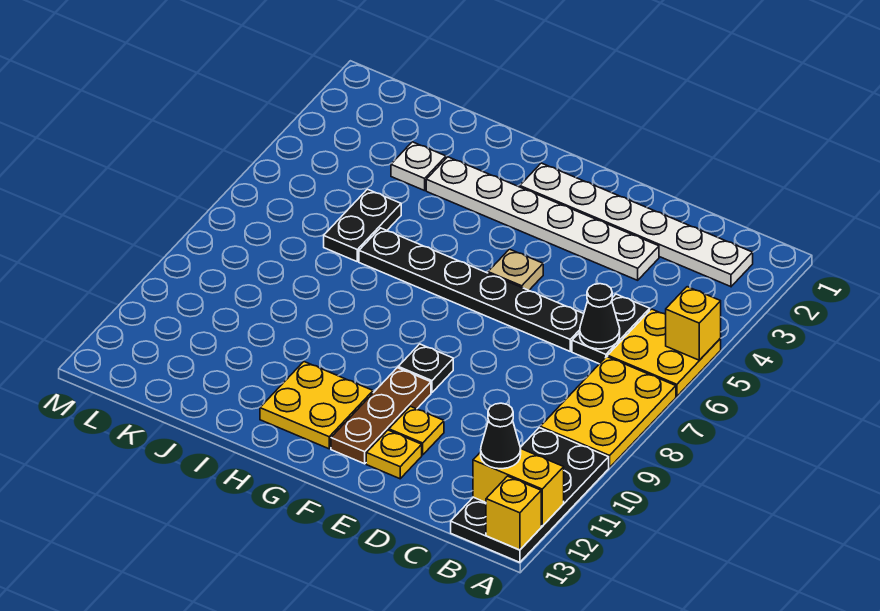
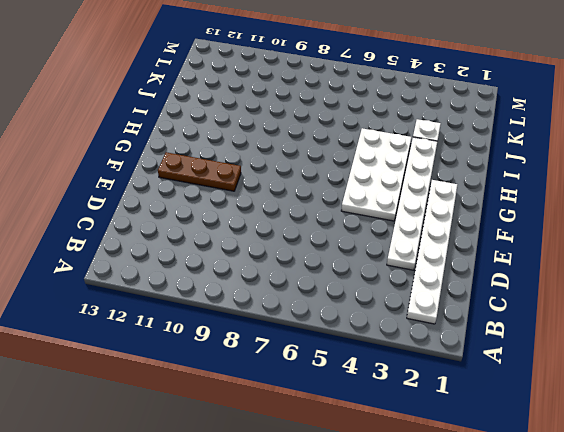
white plate F4:I5 level 1 -> tan plate F5 level 1
none -> yellow plate A5:B6 level 1
none -> yellow plate A7:B9 level 1
none -> black plate A10:B13 level 1

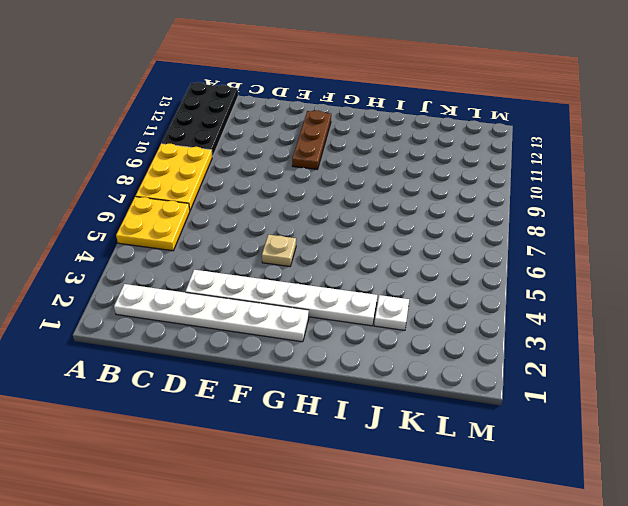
none -> black plate C5:C6 level 1
none -> black plate D6:I6 level 1
none -> yellow plate E11 level 1

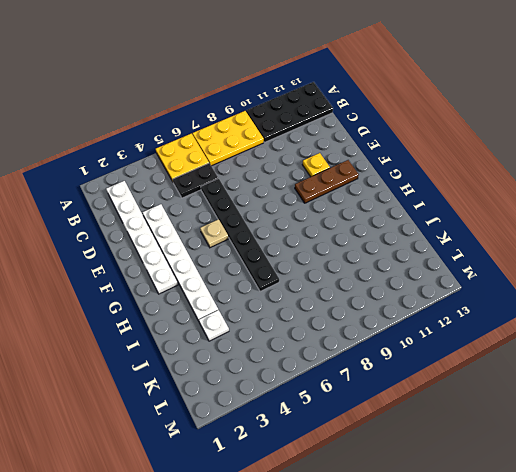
none -> yellow plate E12 level 1
none -> black plate F9 level 1
none -> yellow plate G11:H12 level 1

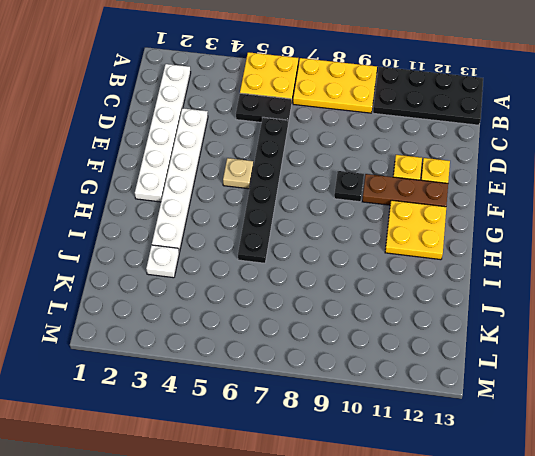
none -> black plate J5:J6 level 1
none -> yellow brick A5 level 2
none -> yellow brick A12:B12 level 2

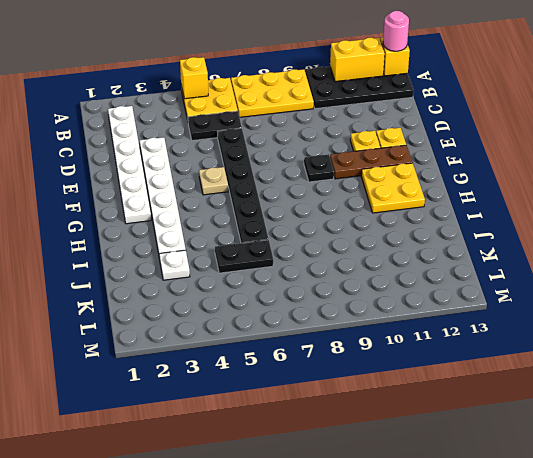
yellow brick A11:A12 level 2 -> yellow brick A12:B12 level 2
pink round brick A13 level 3 -> none
none -> black cone C6 level 2
none -> black cone B12 level 3

